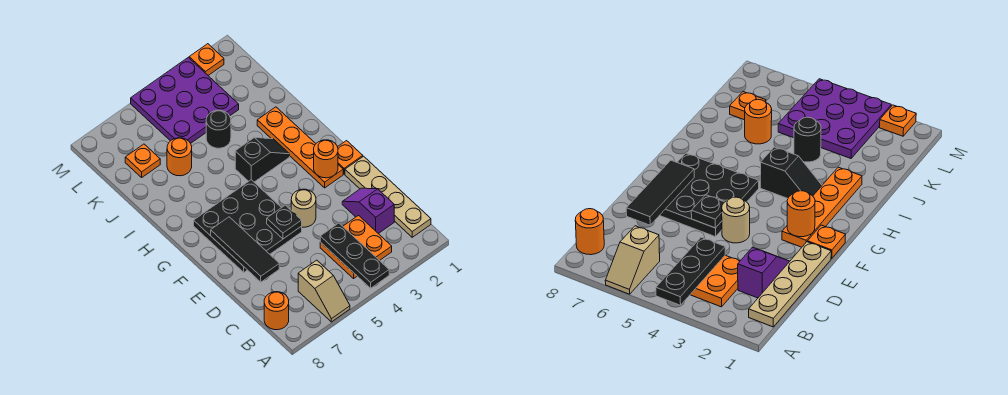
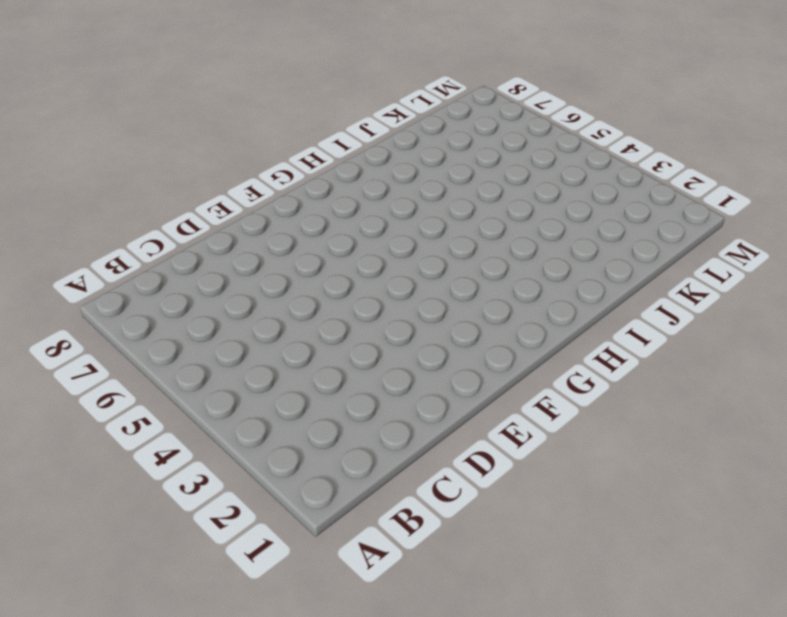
none -> tan slope A6:B6 level 1 top B
none -> tan plate B1:E1 level 1
none -> orange plate B3:C4 level 1

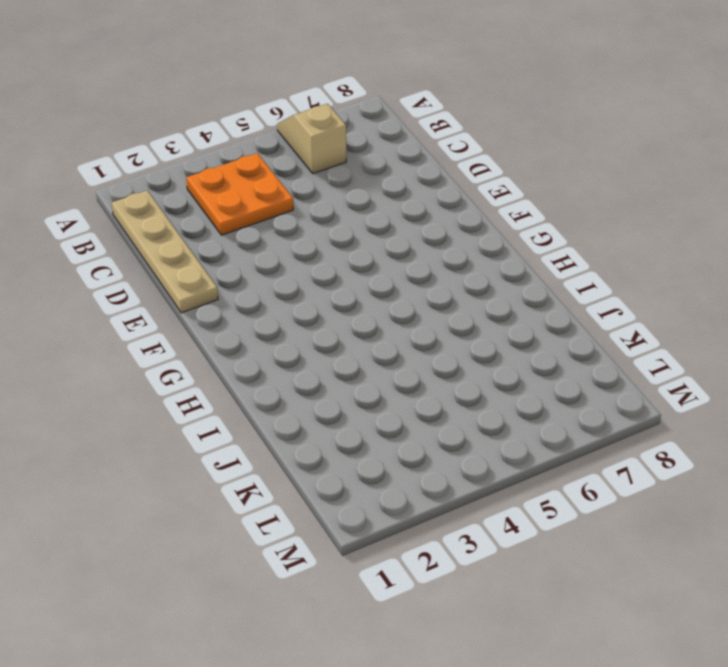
none -> orange round brick B8 level 1
none -> purple slope C2:D2 level 1 top C
none -> tan round brick E4 level 1

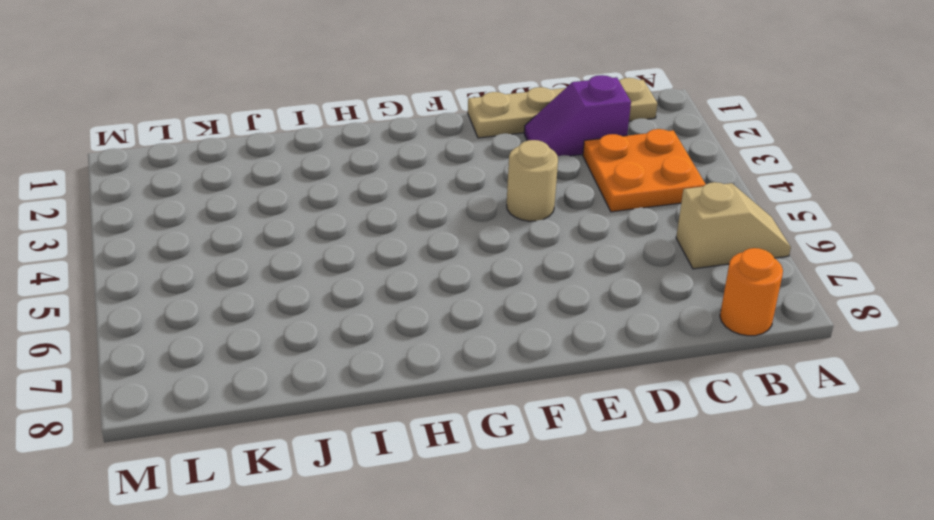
none -> black plate E5:G7 level 1
none -> orange plate F1 level 1
none -> orange plate F2:I2 level 1

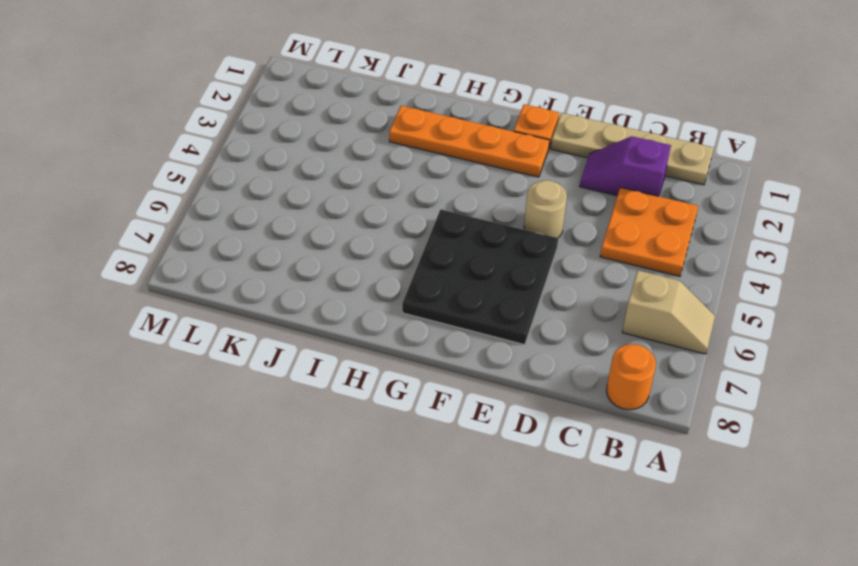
none -> black slope H3:H4 level 1 top 4
none -> black round brick J4 level 1
none -> orange round brick J6 level 1

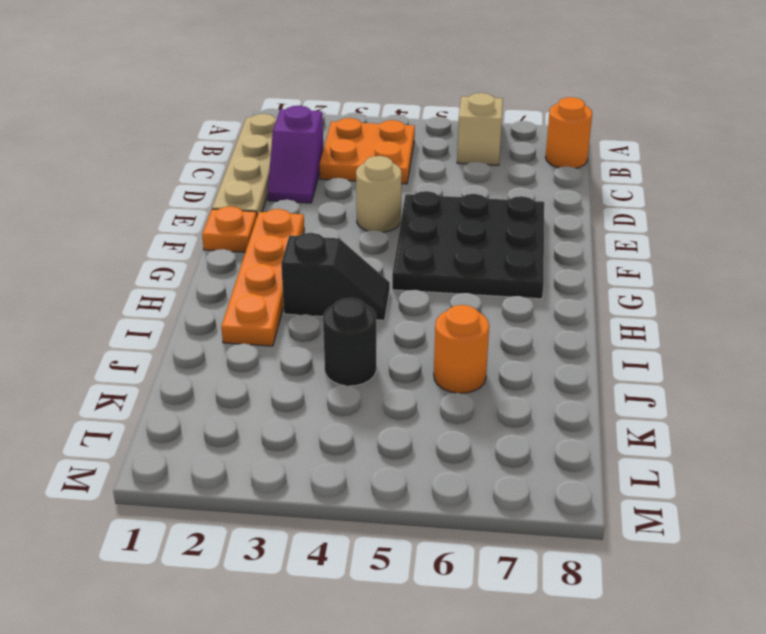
black slope H3:H4 level 1 top 3 -> black slope H3:H4 level 1 top 4
none -> purple plate K3:M5 level 1
none -> orange plate K7 level 1
none -> orange plate M2 level 1

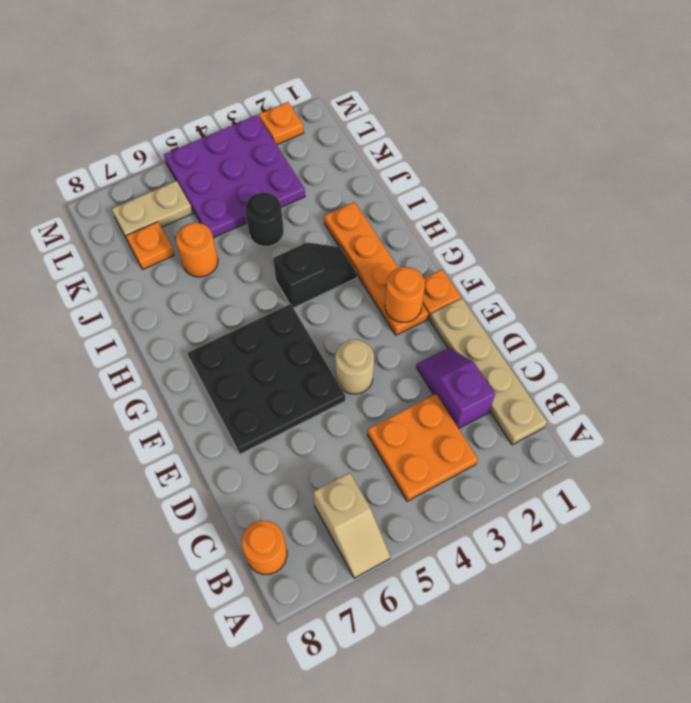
tan plate L6:L7 level 1 -> none
none -> black plate A4:C4 level 2
none -> black tile D7:F7 level 2
none -> black plate E5 level 2

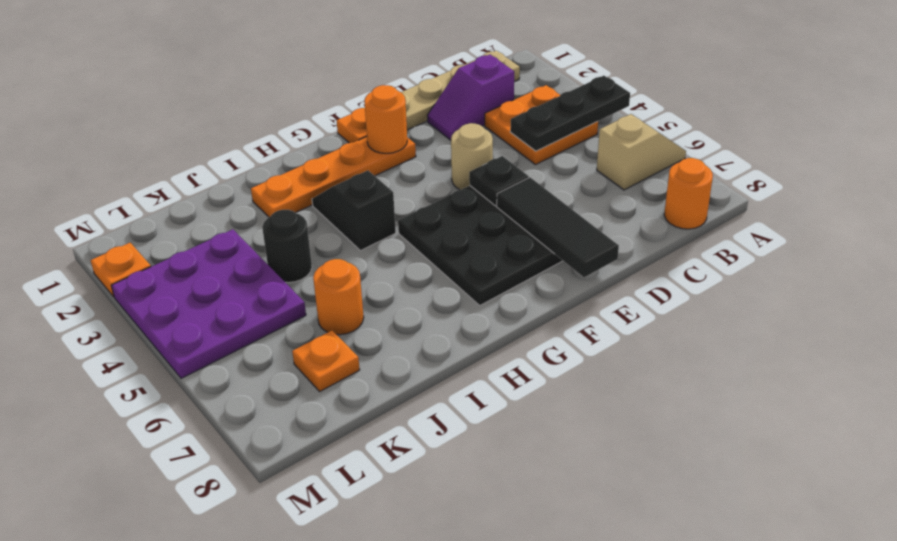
black tile E6:E8 level 2 -> black tile D7:F7 level 2

